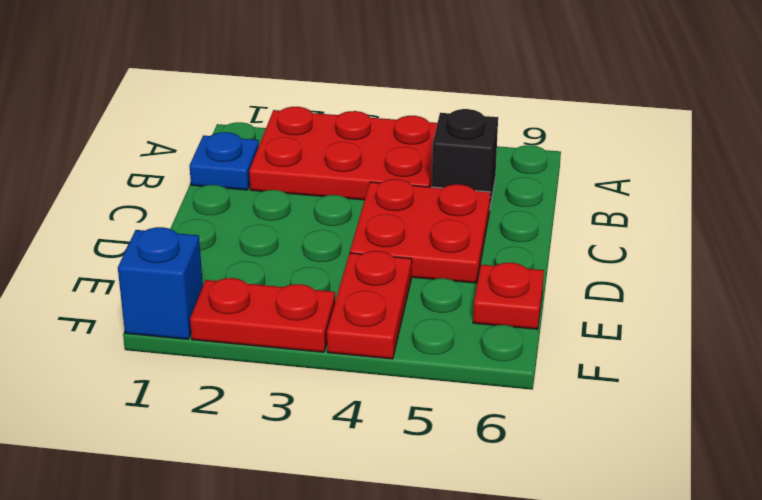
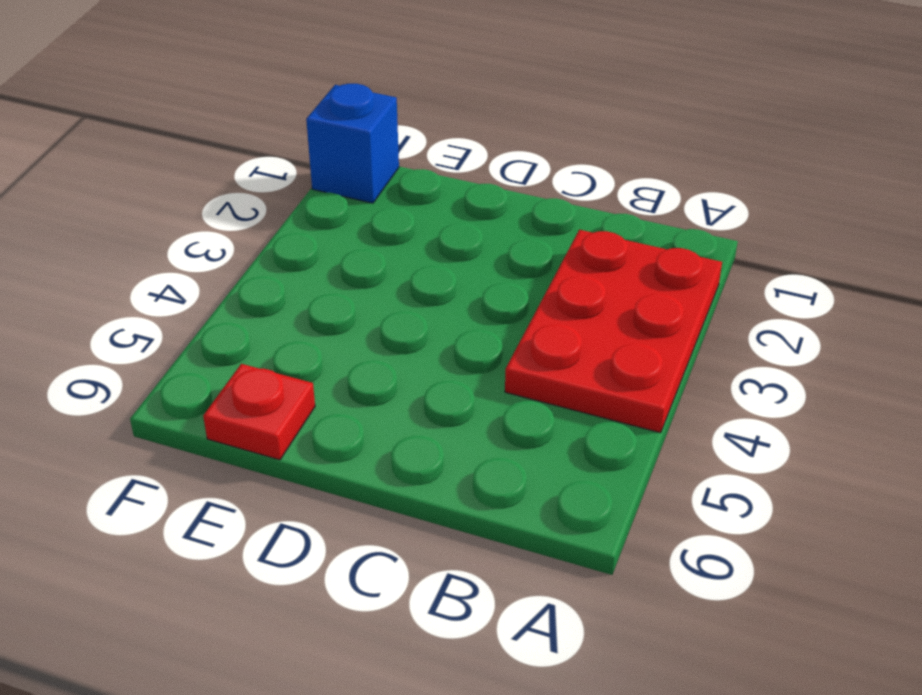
none -> blue plate B1 level 1
none -> black brick B5 level 1

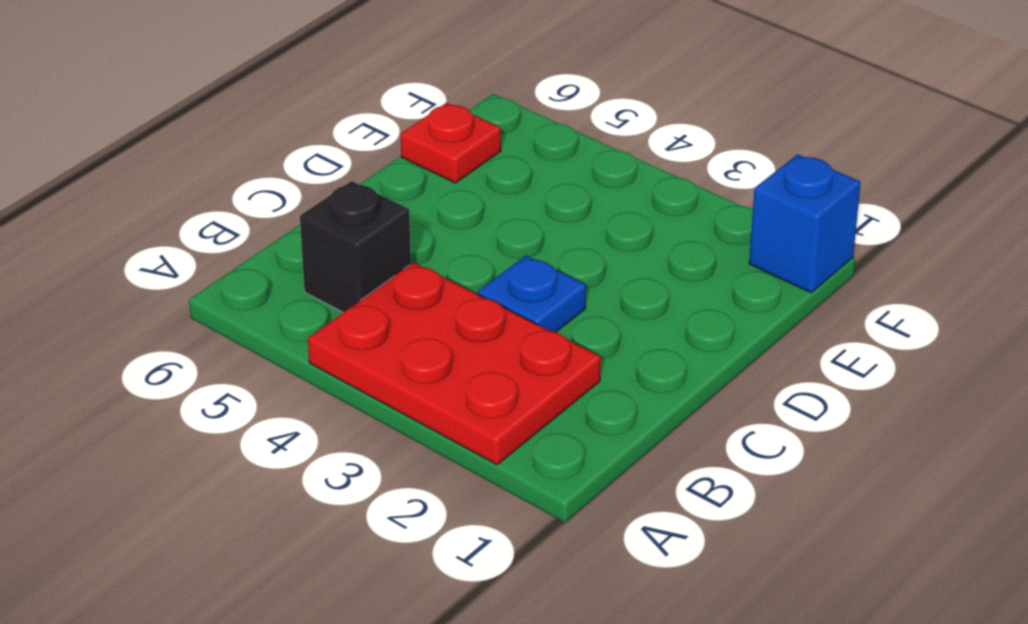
blue plate C3 level 1 -> blue plate B1 level 1
none -> red plate C4:D5 level 1
none -> red plate E4:F4 level 1

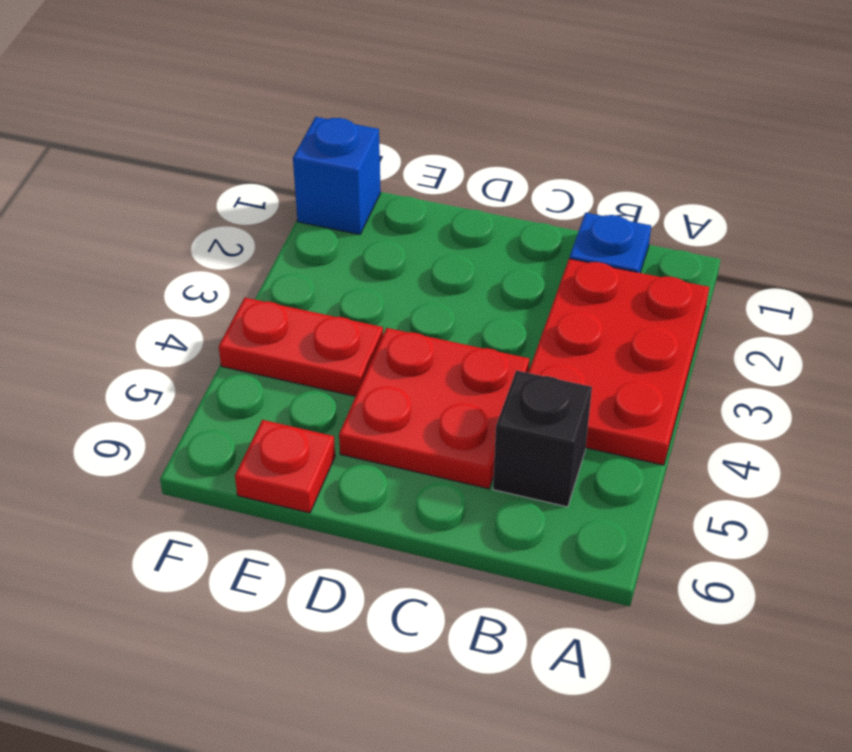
none -> red plate F2:F3 level 1

